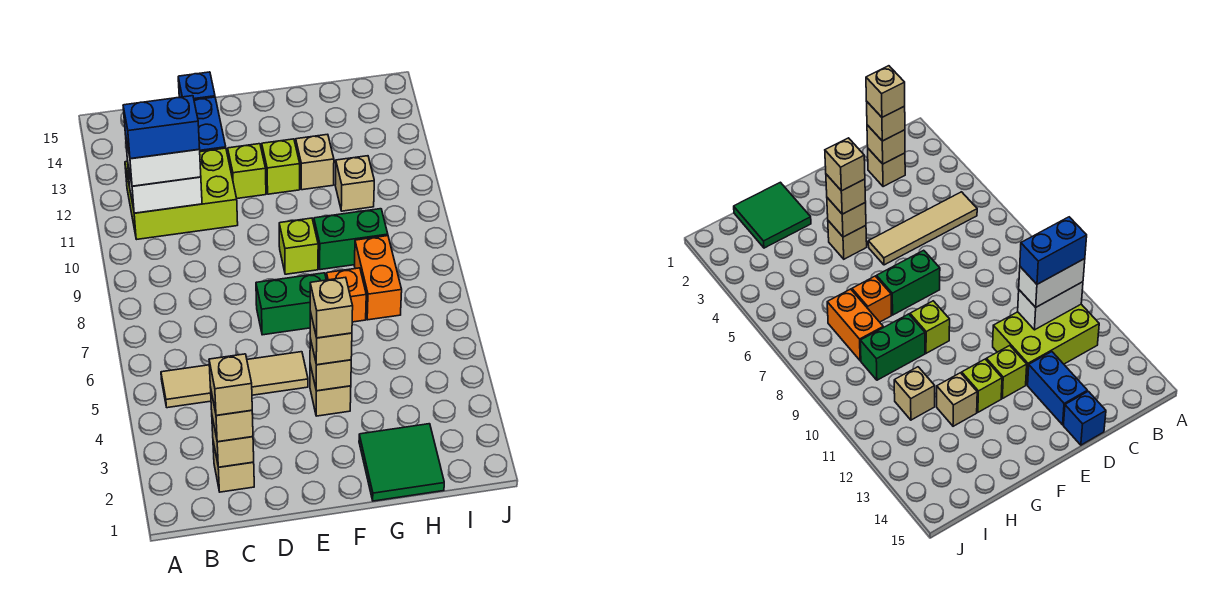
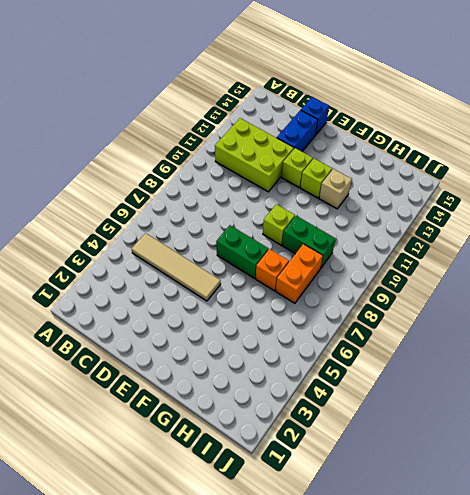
none -> tan brick C2 level 1
none -> tan brick F4 level 1
none -> green tile G1:H2 level 1

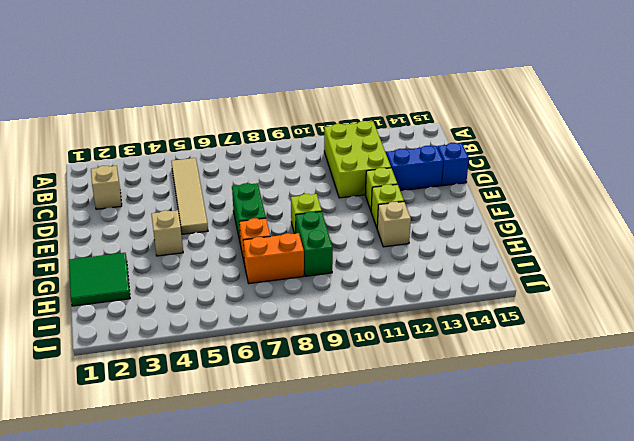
none -> tan brick H11 level 1
none -> white brick B11:C11 level 2
none -> tan brick C2 level 2

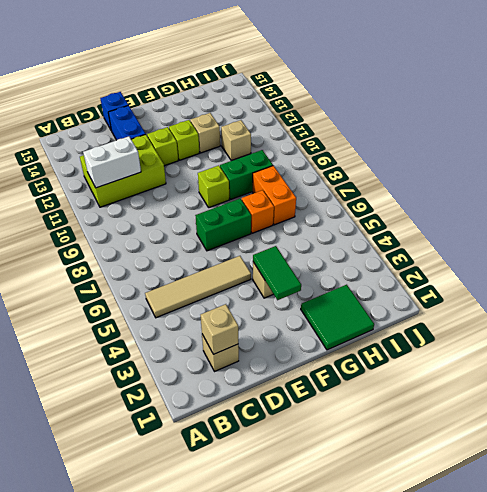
green tile F3:F4 level 2 -> tan brick F4 level 2
none -> white brick B11:C11 level 3
none -> tan brick C2 level 3
none -> tan brick F4 level 3

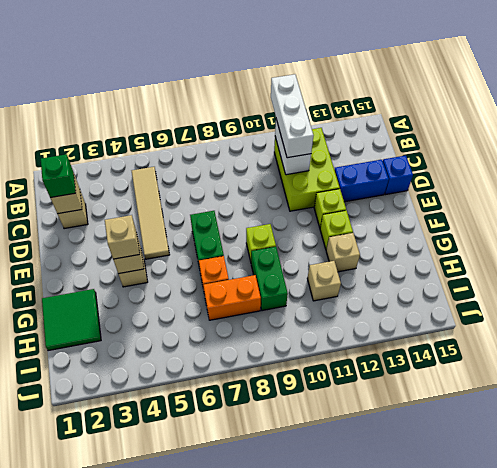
white brick A11:C11 level 3 -> white brick B11:C11 level 3
green brick C2 level 3 -> tan brick C2 level 3
none -> blue brick B11:C11 level 4
none -> tan brick C2 level 4
none -> tan brick F4 level 4

